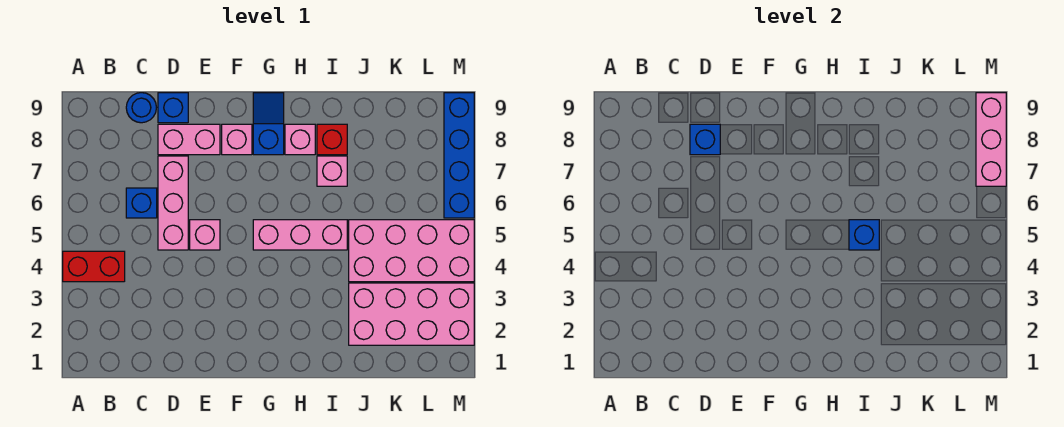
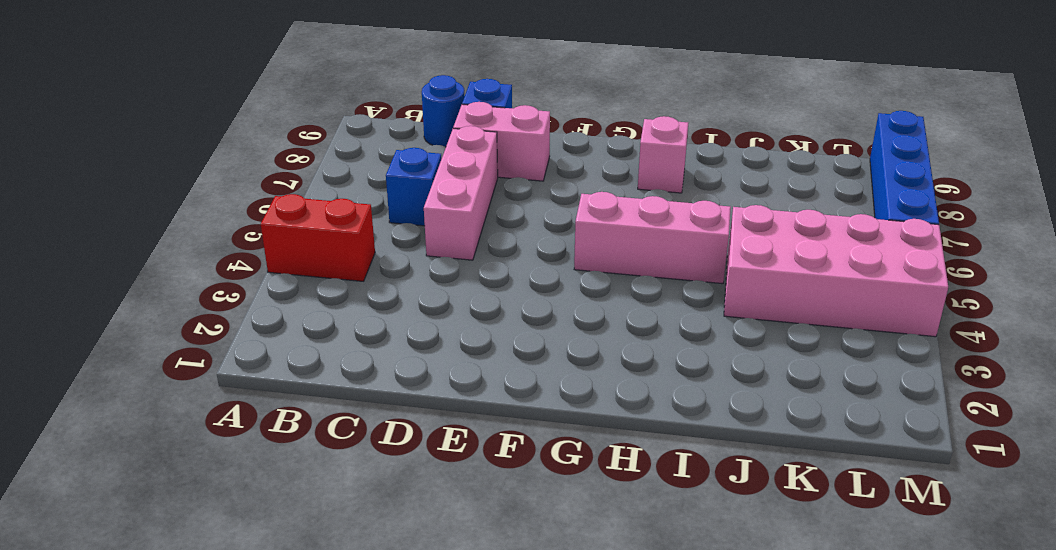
none -> pink brick E5 level 1
none -> pink brick F8 level 1
none -> blue slope G8:G9 level 1 top 8

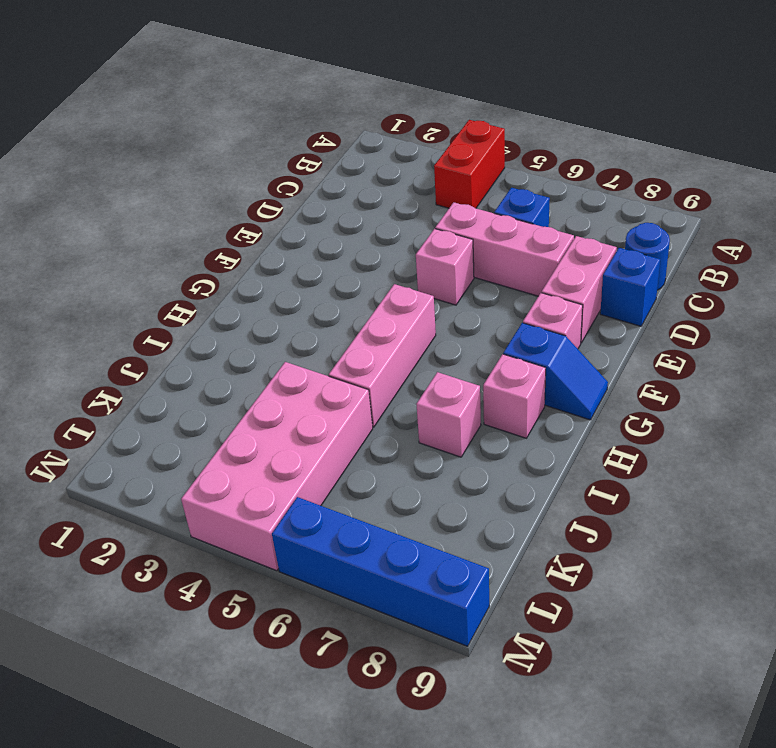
none -> red brick I8 level 1
none -> pink brick J2:M3 level 1
none -> blue brick D8 level 2

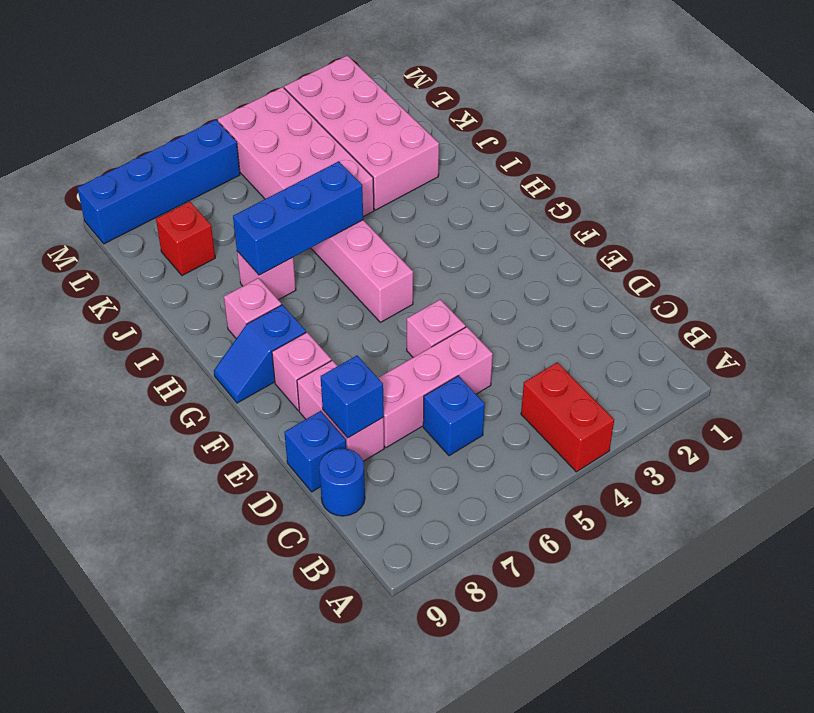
blue brick I5:I7 level 2 -> blue brick I5 level 2
red brick K8 level 1 -> red brick I8 level 1
none -> pink brick M7:M9 level 2

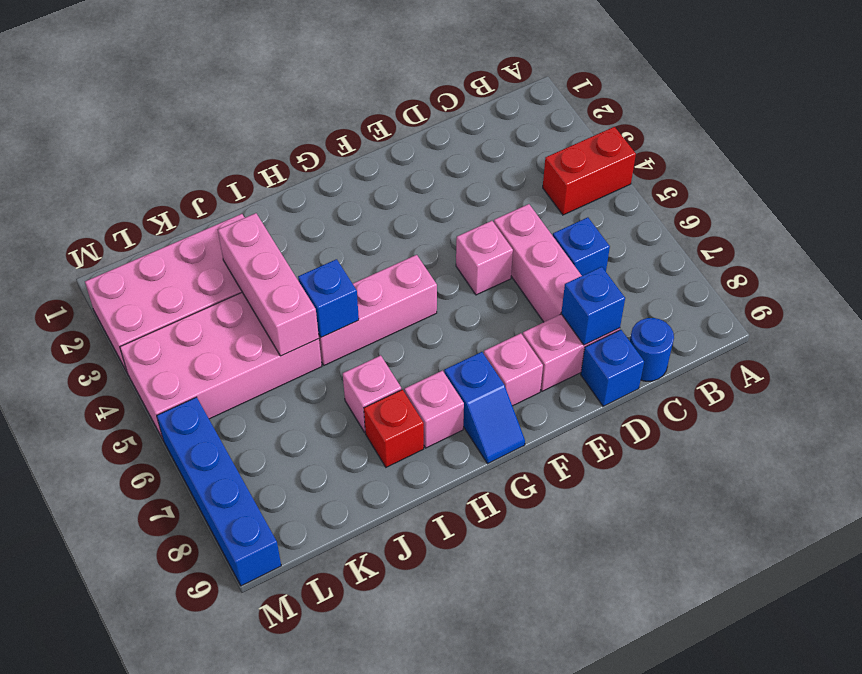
pink brick J3:J5 level 2 -> pink brick M7:M9 level 2

